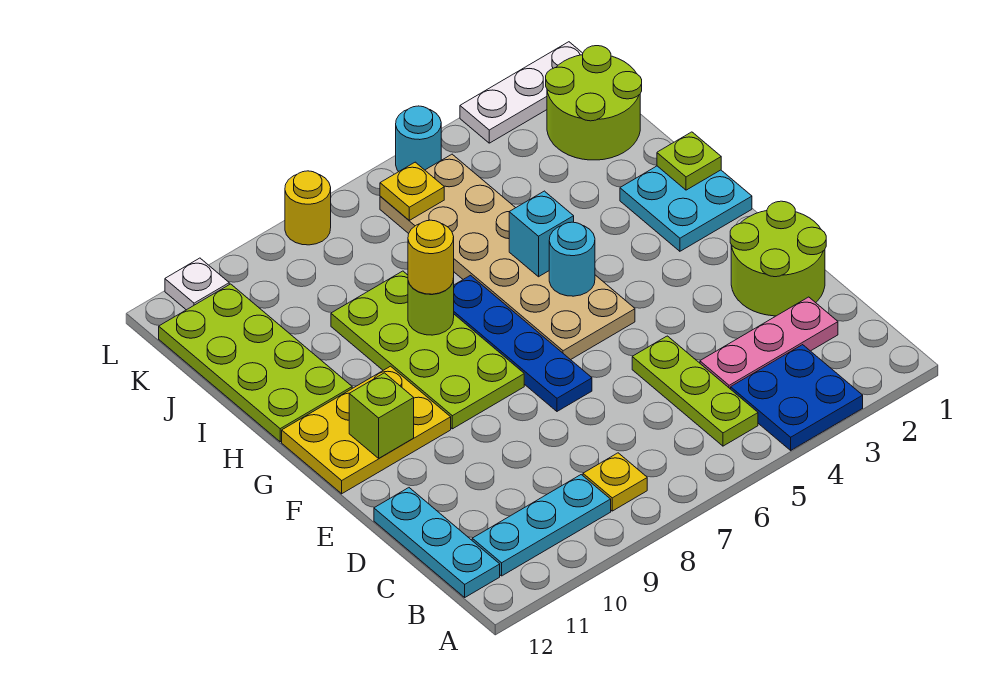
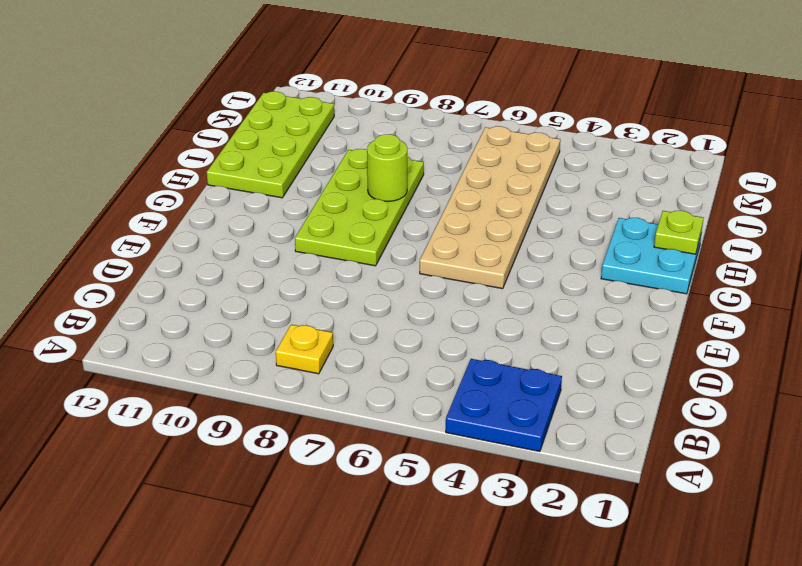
none -> lime plate B5:D5 level 1
none -> cyan plate B9:B11 level 1
none -> cyan plate B12:D12 level 1

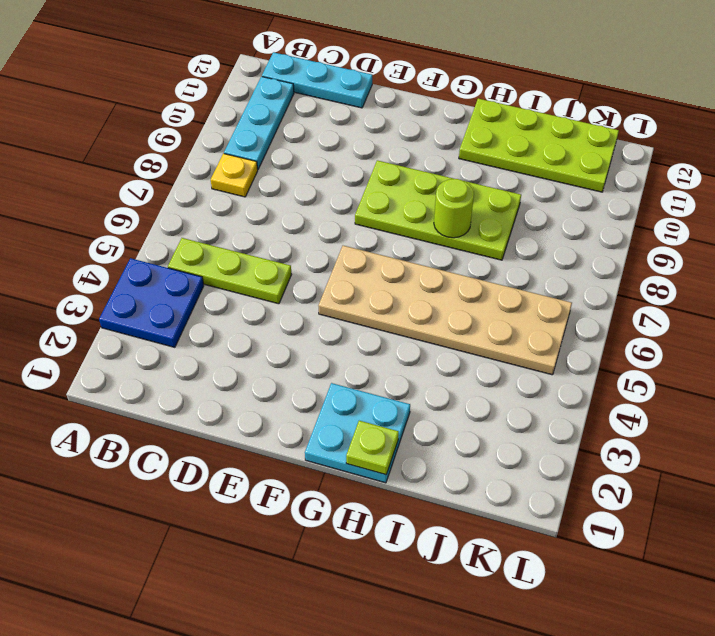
none -> pink plate C2:C4 level 1
none -> lime round brick D1:E2 level 1
none -> blue plate E7:H7 level 1

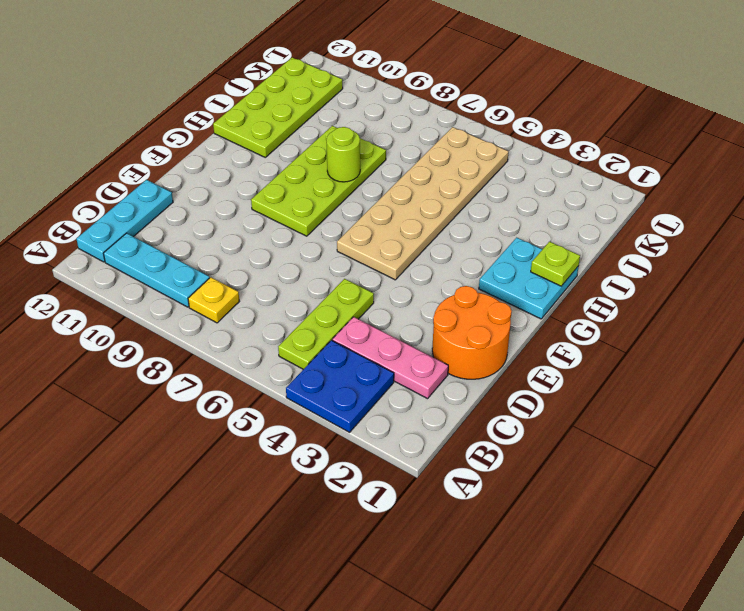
orange round brick D1:E2 level 1 -> lime round brick D1:E2 level 1
none -> blue plate E7:H7 level 1
none -> yellow plate F10:G12 level 1
none -> lime round brick J1:K2 level 1

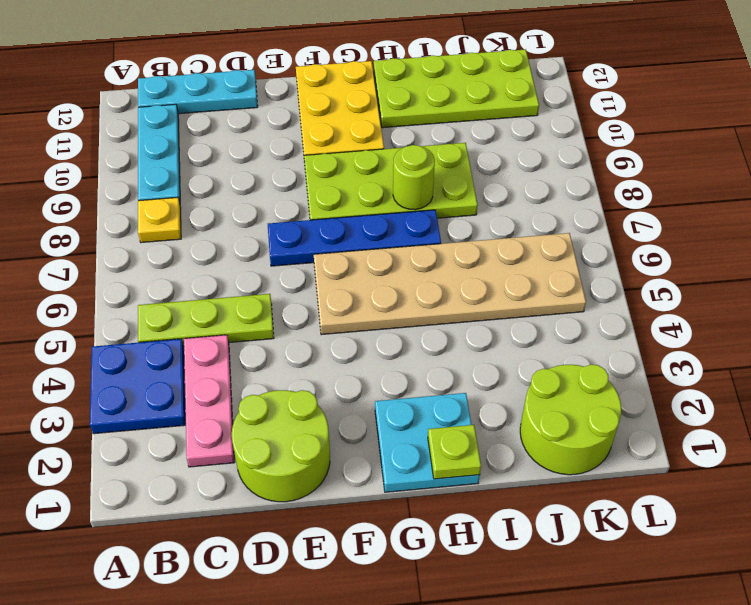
none -> white plate L1:L3 level 1
none -> cyan round brick L5 level 1
none -> yellow round brick L8 level 1

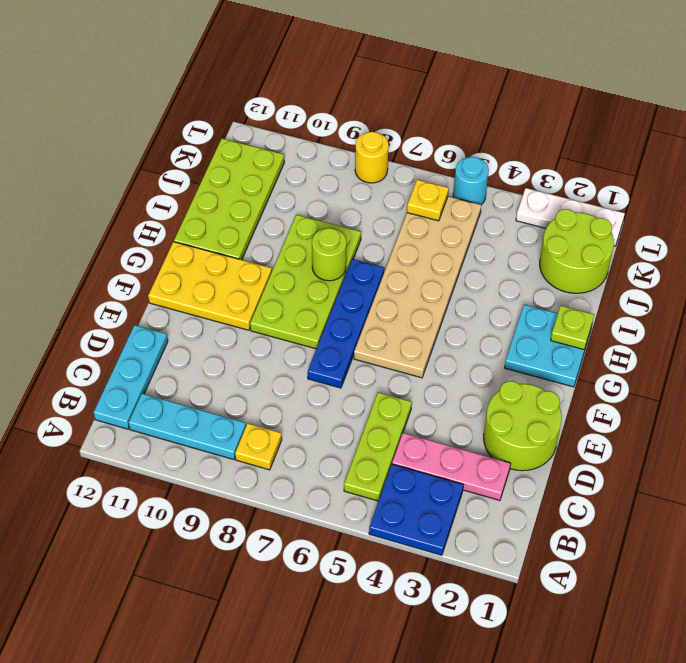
none -> white plate L11 level 1
none -> lime brick F11 level 2
none -> cyan round brick G5 level 2

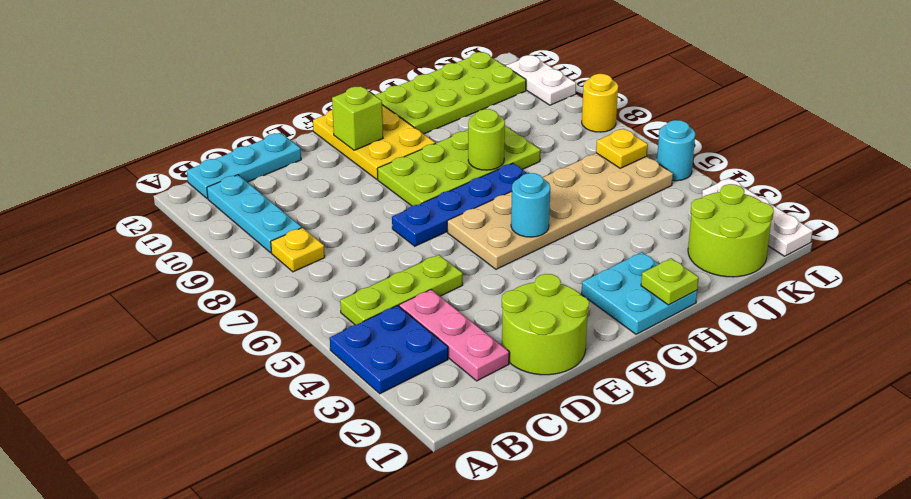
white plate L10:L11 level 1 -> white plate L11 level 1
none -> cyan brick H5 level 2
none -> yellow round brick H8 level 3

